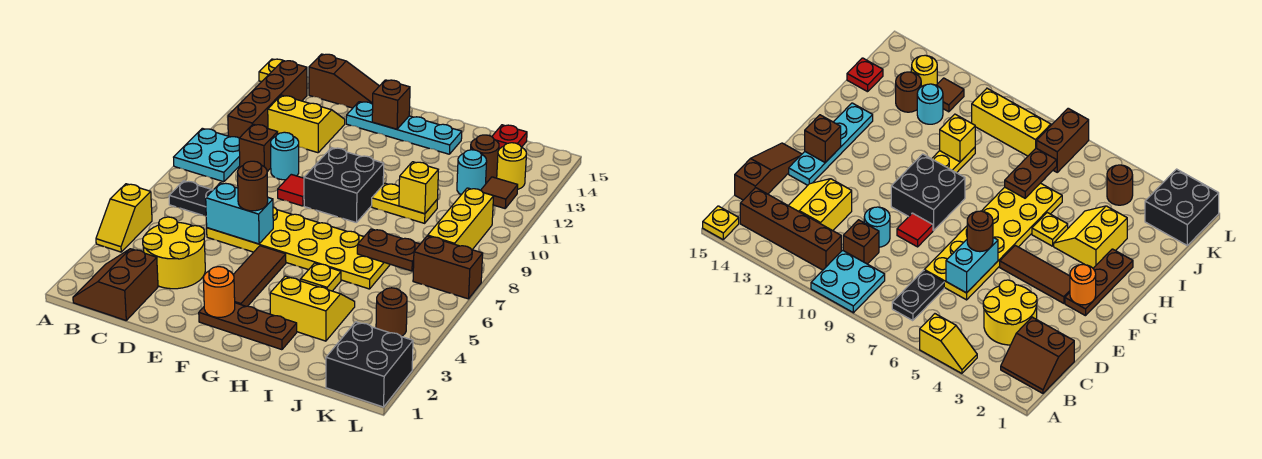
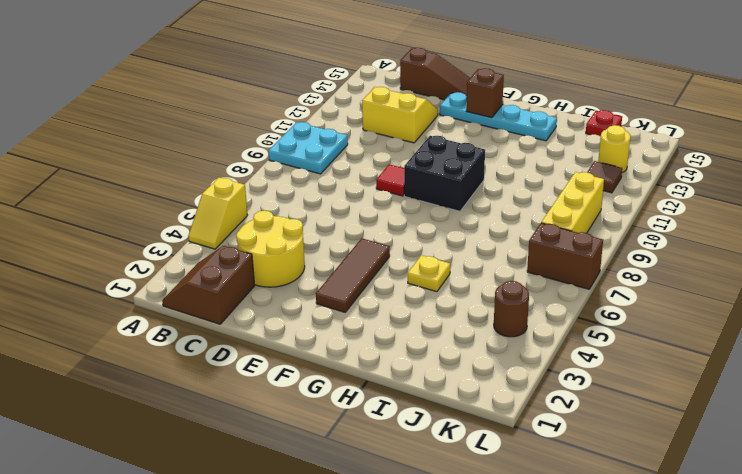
none -> yellow plate A15 level 1
none -> black plate B7:C7 level 1
none -> brown brick B11:B14 level 1
none -> brown brick C10 level 1

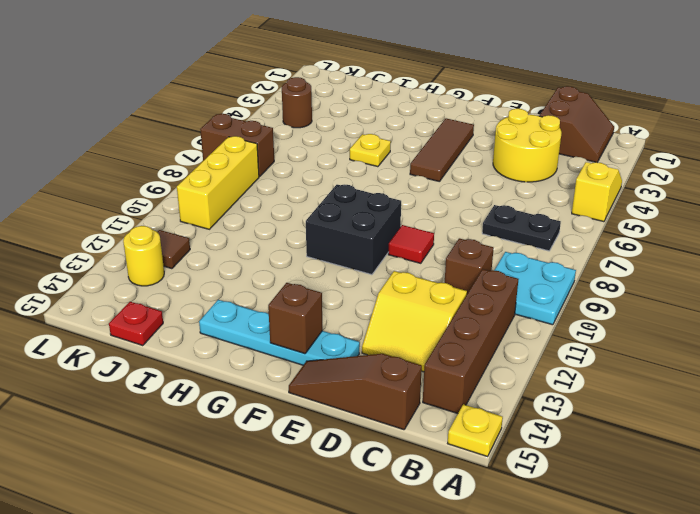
none -> yellow plate D6:I7 level 1
none -> cyan round brick D10 level 1
none -> brown plate F2:H2 level 1
none -> yellow slope H3:I4 level 1 top 3

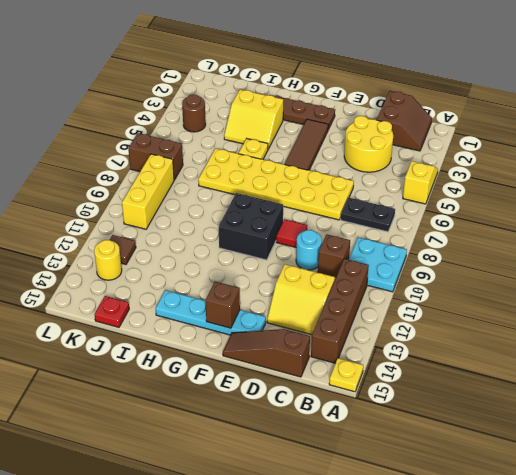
none -> yellow plate H10:I10 level 1
none -> cyan round brick J12 level 1
none -> brown round brick J13 level 1
none -> black brick K1:L2 level 1

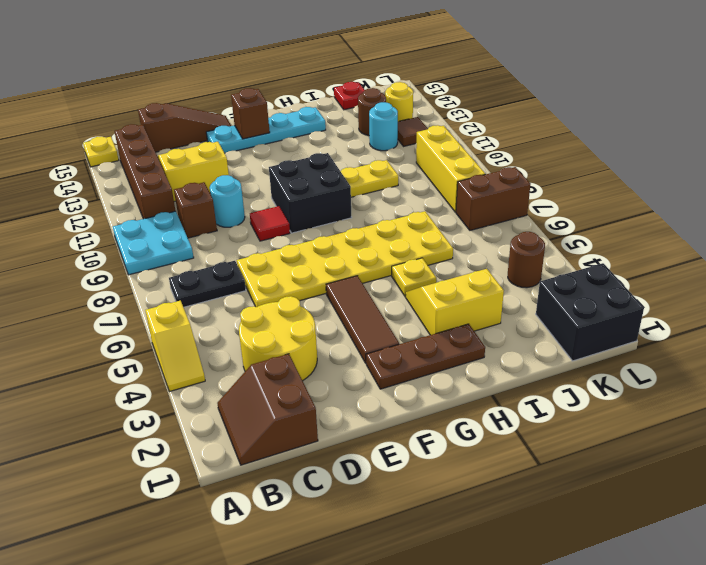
none -> cyan brick D6:E6 level 2
none -> orange round brick F2 level 2
none -> brown plate I7:J7 level 2
none -> yellow brick I10 level 2

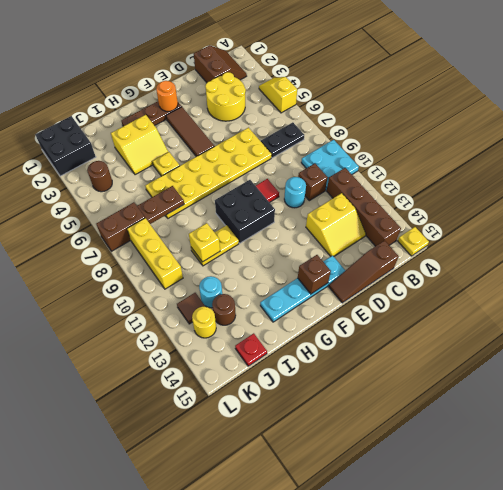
none -> cyan brick D6:E6 level 2
none -> brown round brick E6 level 3

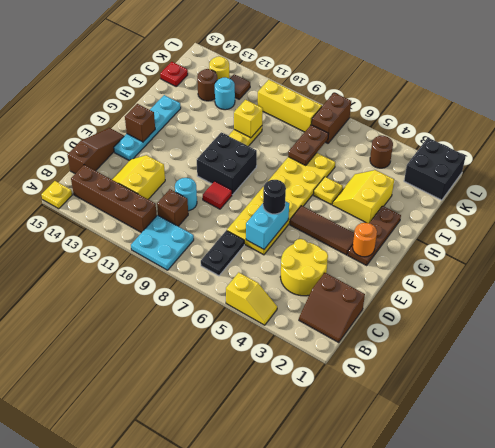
black round brick E6 level 3 -> brown round brick E6 level 3

